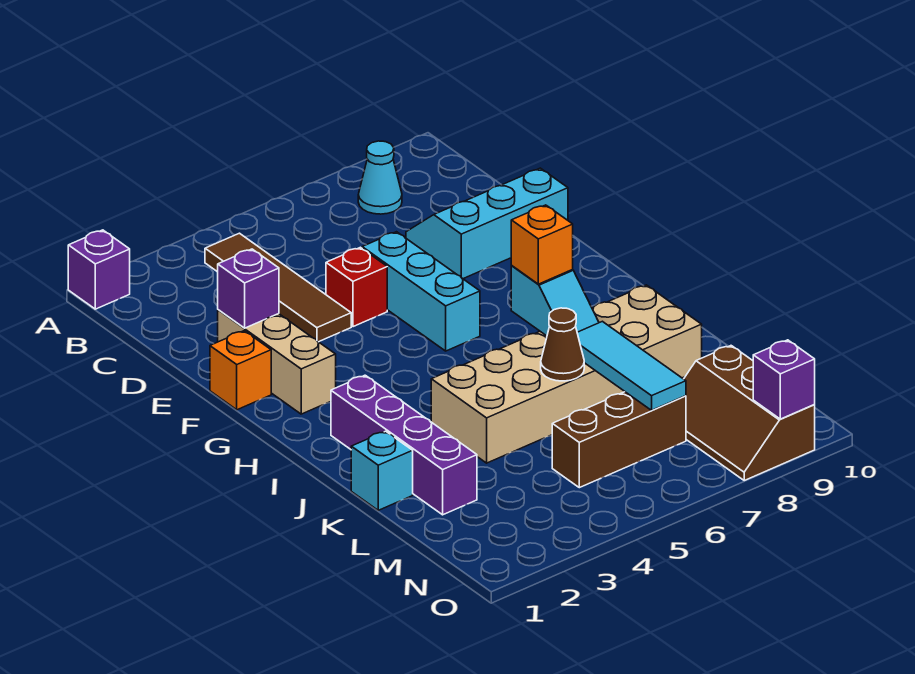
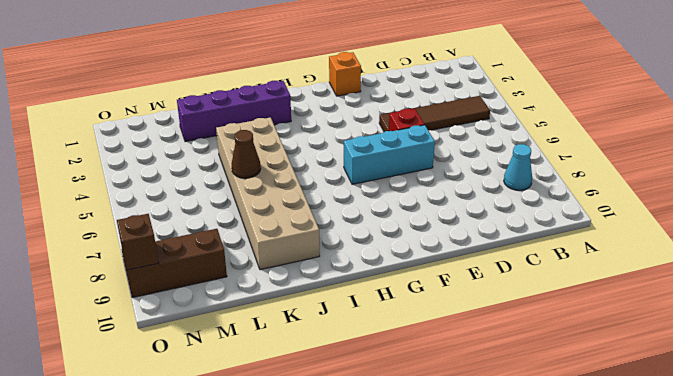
brown brick O9 level 2 -> purple brick O9 level 2
none -> purple brick A1 level 1
none -> cyan slope D8:E10 level 1 top E
none -> tan brick E2:G2 level 1

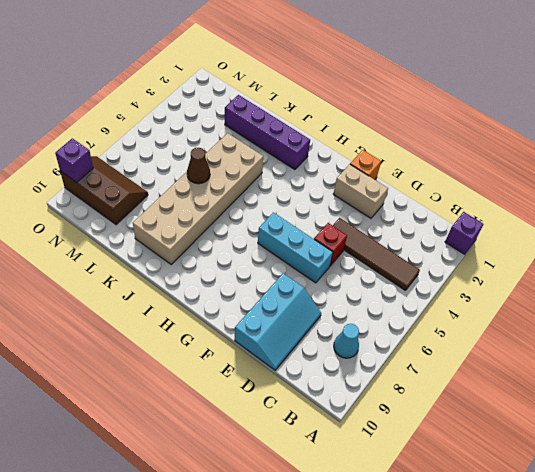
tan brick E2:F2 level 1 -> tan brick E2:G2 level 1
none -> cyan brick K1 level 1
none -> brown brick M5:M7 level 1
none -> purple brick E2 level 2

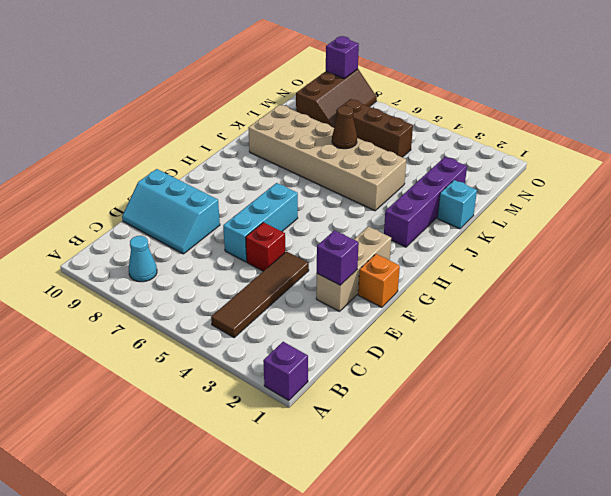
none -> cyan slope I7:J7 level 2 top I
none -> cyan tile K7:M7 level 2
none -> orange brick I7 level 3

